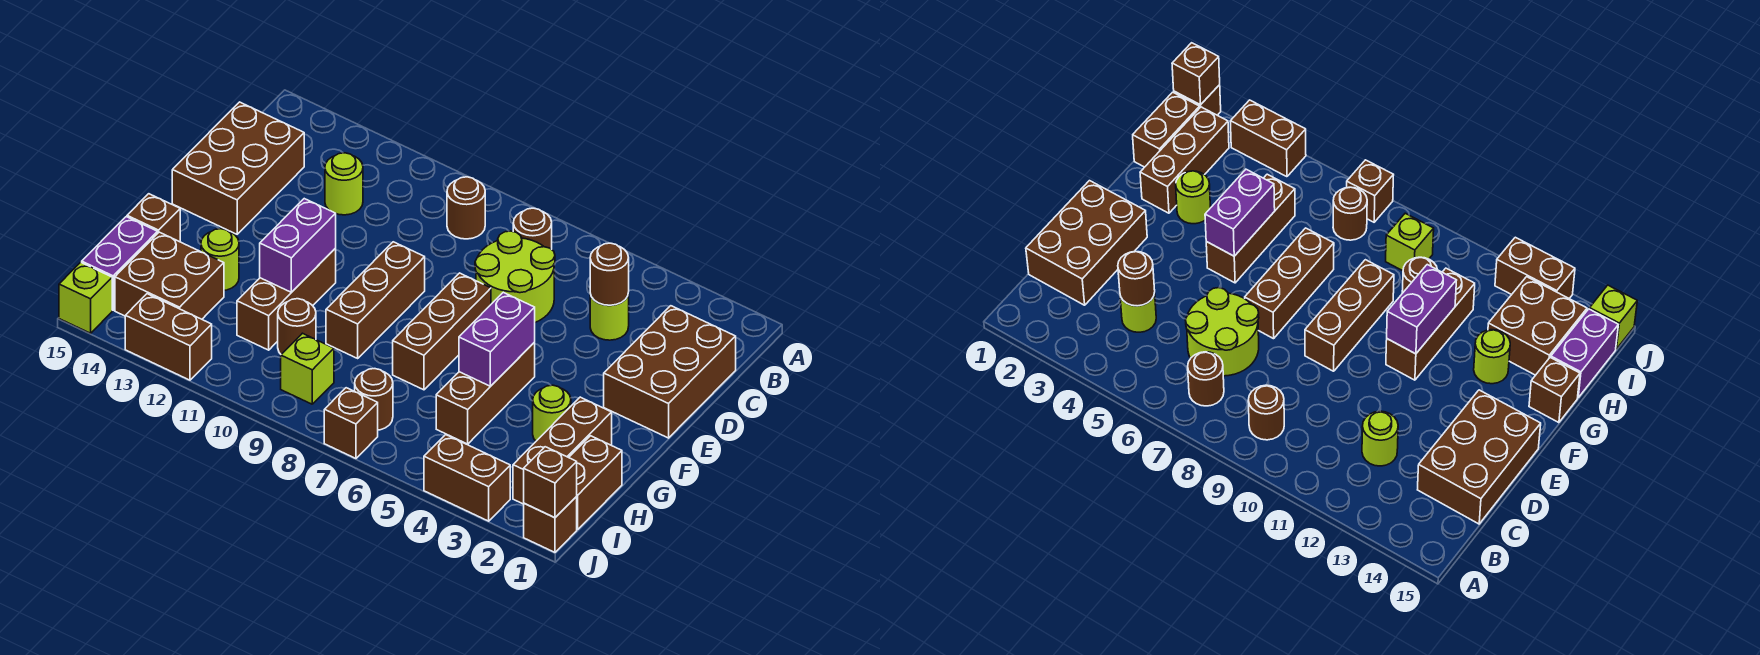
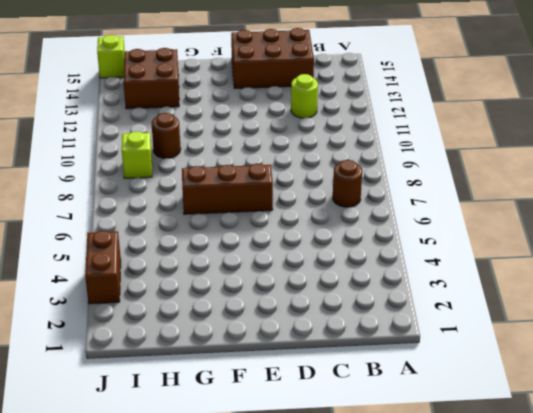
none -> brown round brick B9 level 1
none -> brown brick C1:E2 level 1
none -> lime round brick C4 level 1
none -> lime round brick C6:D7 level 1

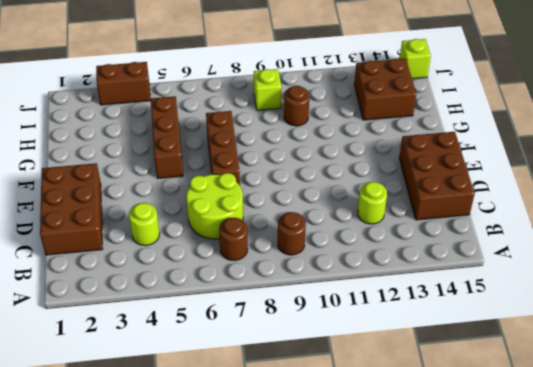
none -> brown brick E9:G9 level 1
none -> brown brick F11:H11 level 1
none -> brown brick G2:I2 level 1
none -> lime round brick G3 level 1

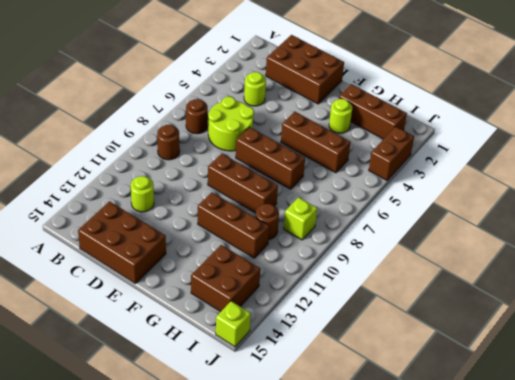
none -> lime round brick G13 level 1
none -> brown brick G15 level 1
none -> brown brick H1:I1 level 1
none -> purple brick H15:I15 level 1

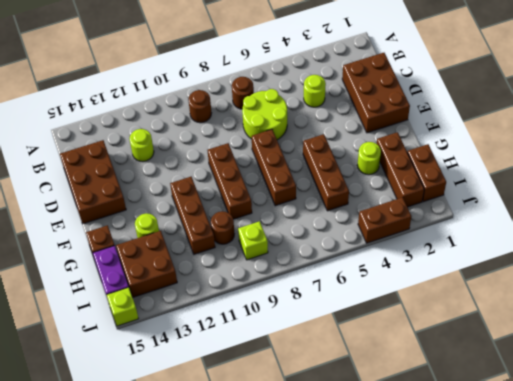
none -> brown round brick I7 level 1
none -> brown brick J1 level 1
none -> brown brick J7 level 1
none -> brown brick J12:J13 level 1

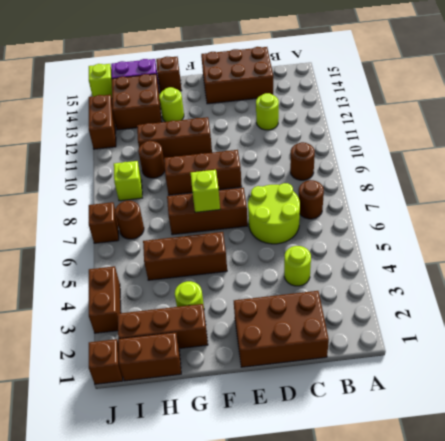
lime brick F7 level 2 -> none
none -> brown round brick C4 level 2
none -> purple brick F5:G5 level 2
none -> purple brick F11:G11 level 2
none -> brown brick J1 level 2

